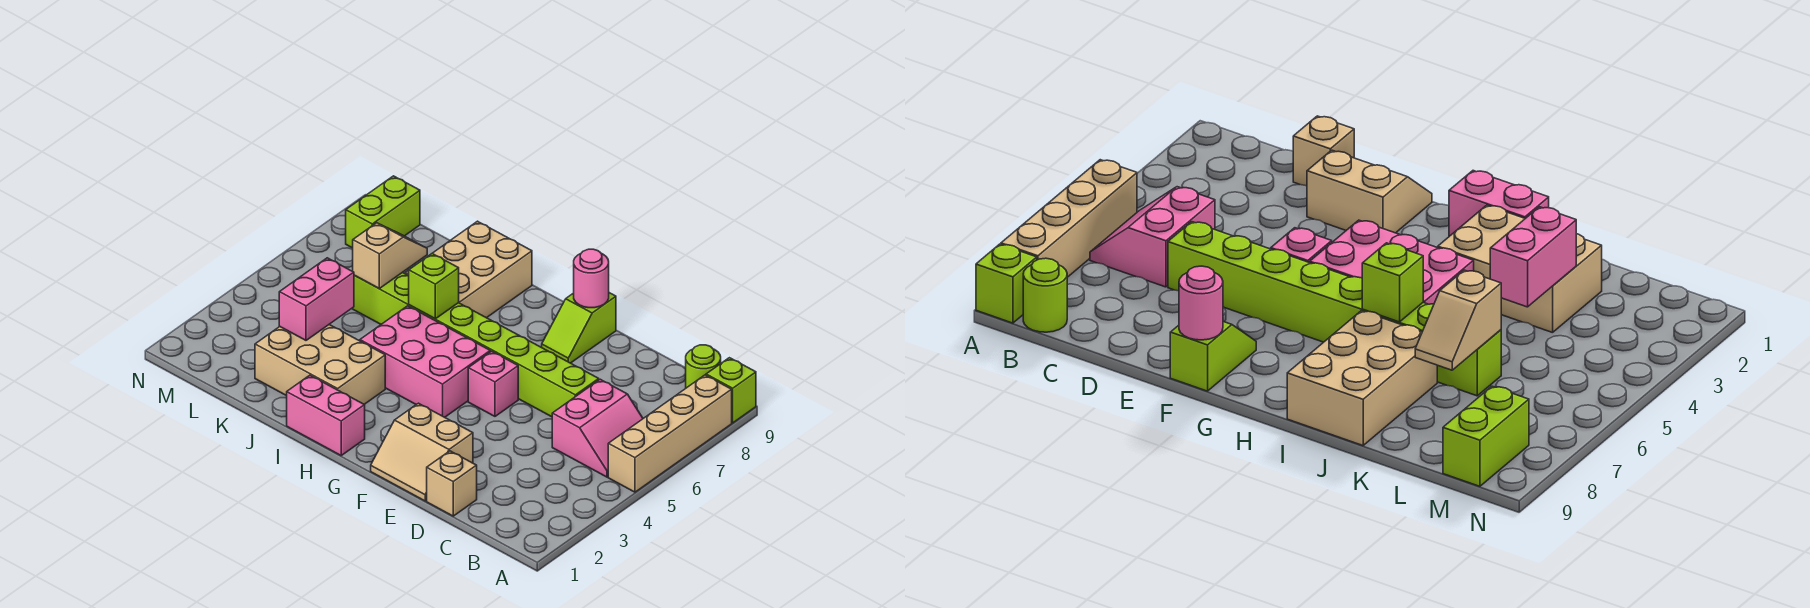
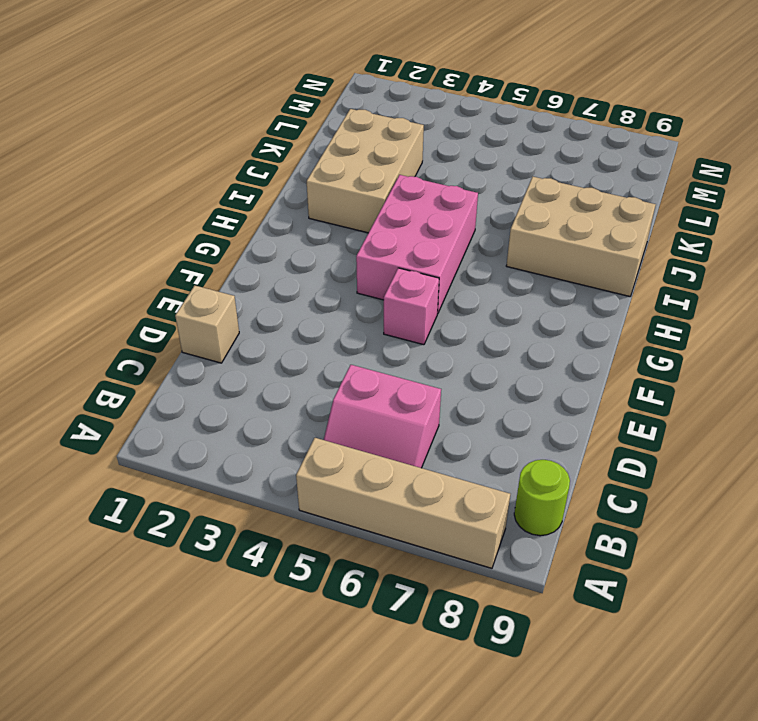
none -> lime brick A9 level 1
none -> lime brick D6:K6 level 1
none -> tan slope E1:F2 level 1 top 2

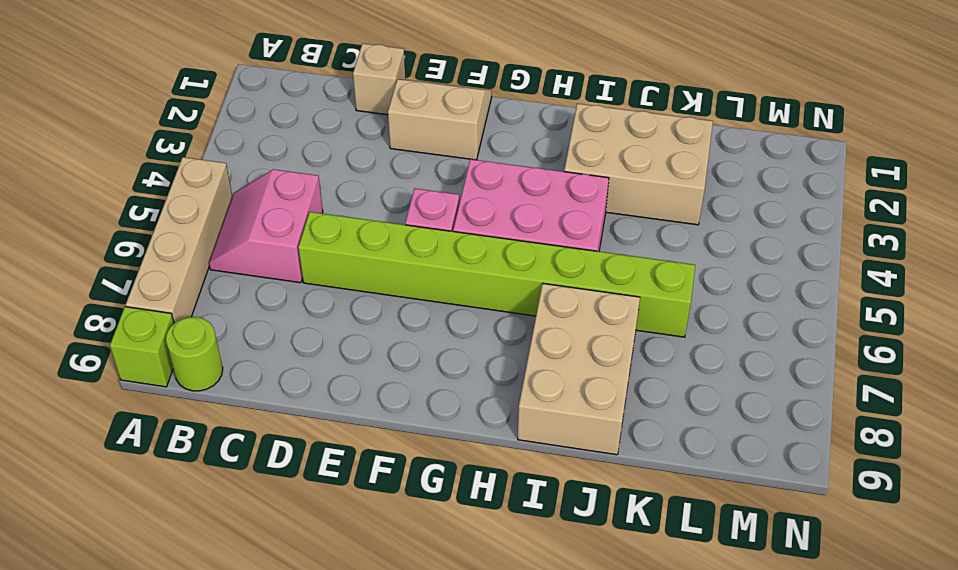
none -> lime slope F8:F9 level 1 top 9
none -> pink brick H1:I1 level 1
none -> lime brick M8:M9 level 1

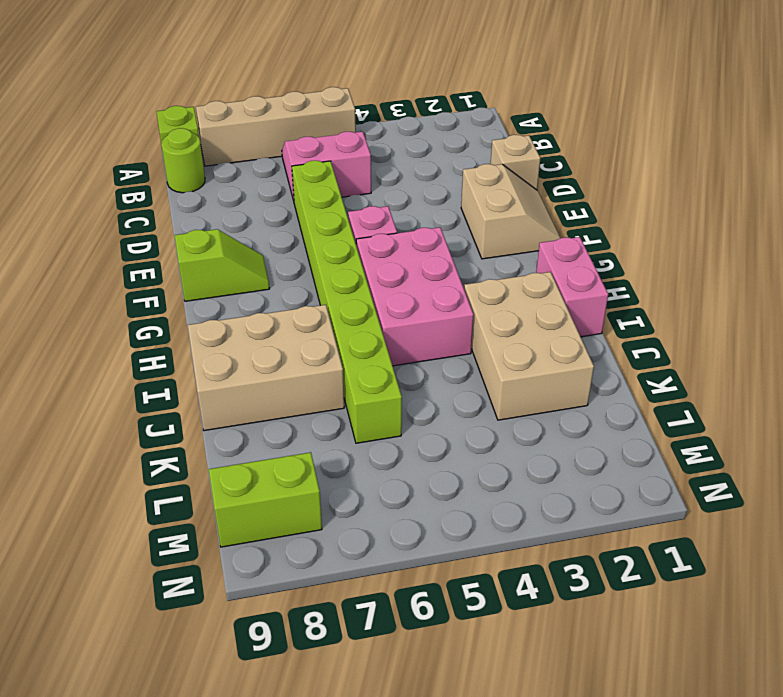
none -> pink round brick F9 level 2
none -> lime brick I6 level 2
none -> pink brick K3:K4 level 2

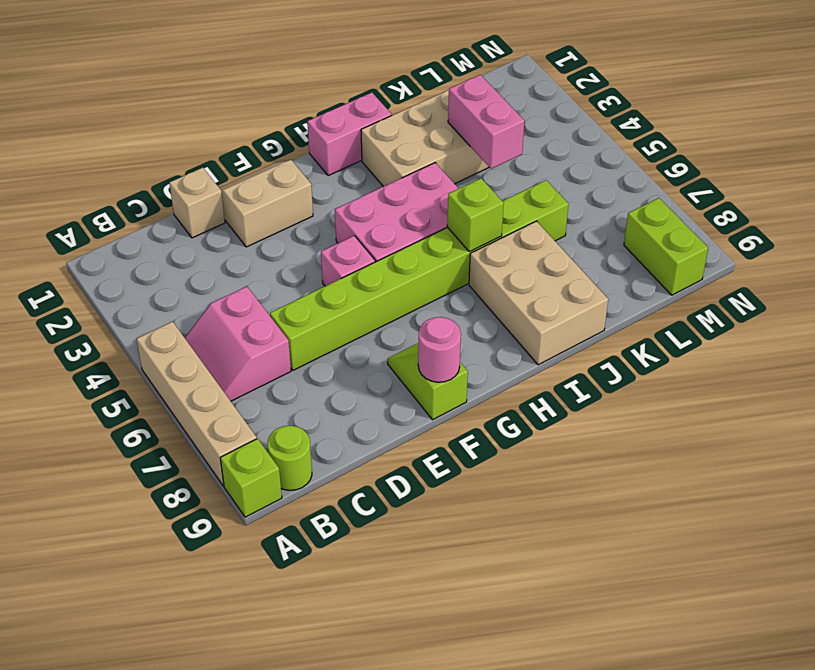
none -> tan slope K6:K7 level 2 top 6

